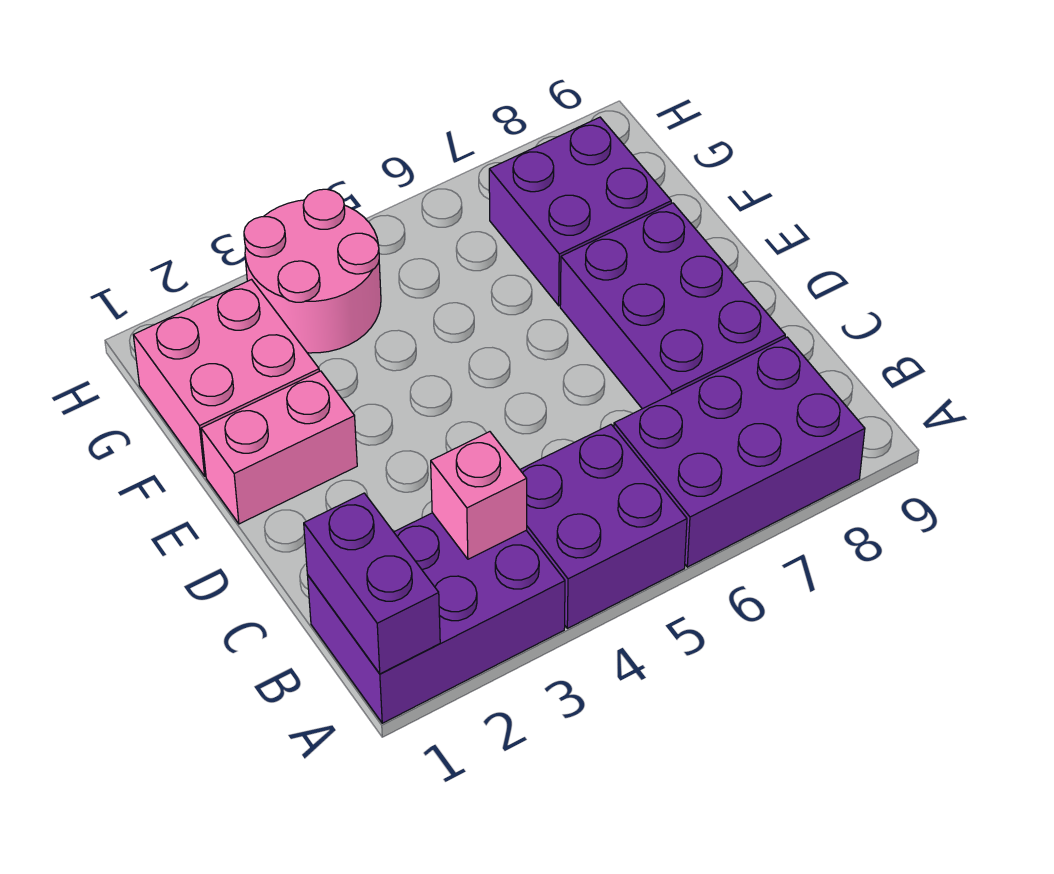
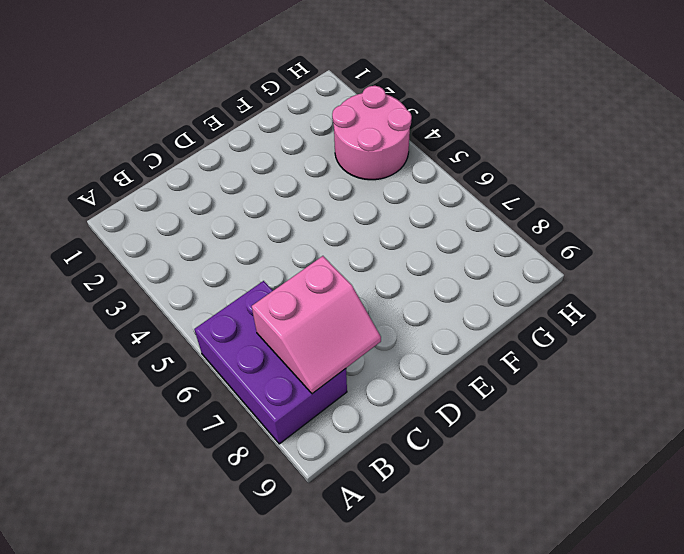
pink slope B7:C8 level 2 top 7 -> none
none -> purple brick A1:B3 level 1
none -> purple brick A4:B5 level 1

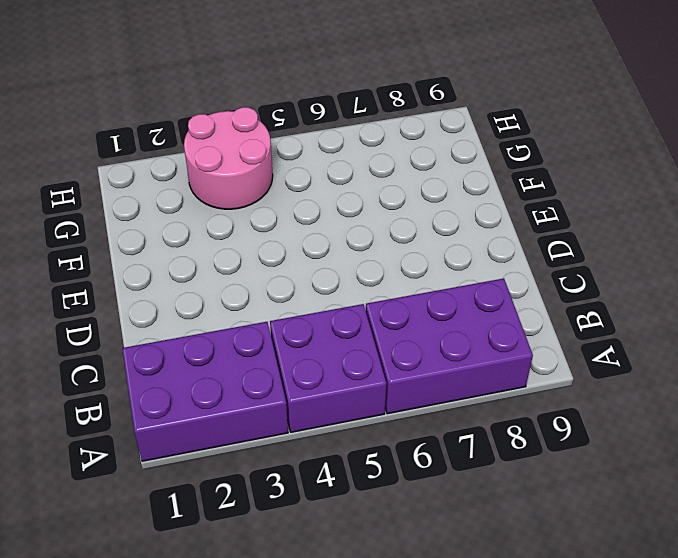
none -> purple brick C7:E8 level 1
none -> pink brick E1:E2 level 1

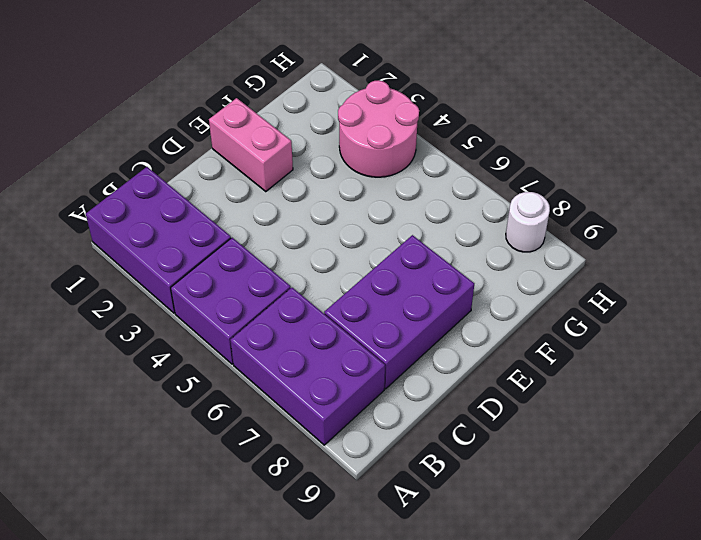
white round brick H8 level 1 -> none
none -> pink brick F1:G2 level 1
none -> purple brick F7:G8 level 1

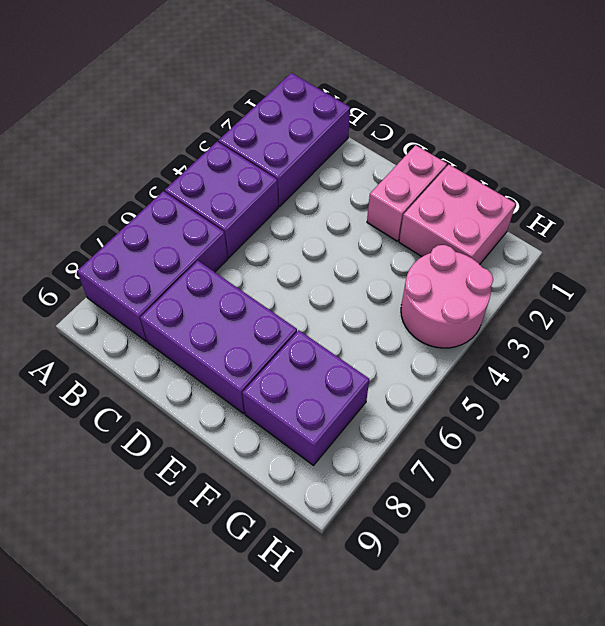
none -> purple brick A1:B1 level 2
none -> pink brick B3 level 2

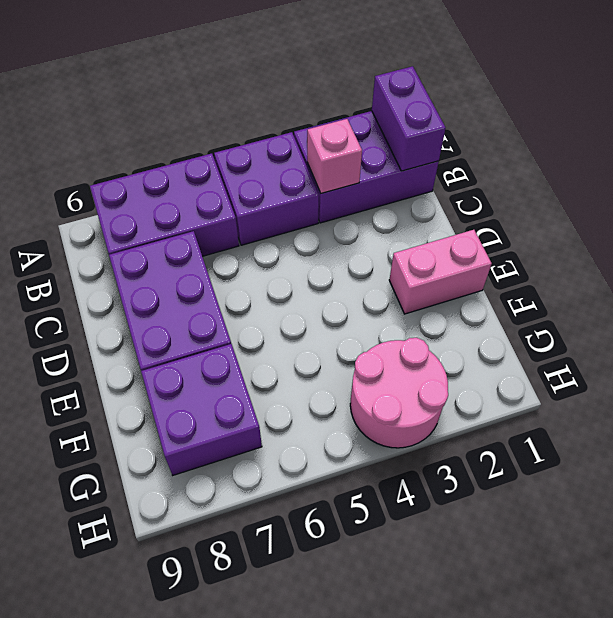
none -> pink brick F1:G2 level 1

